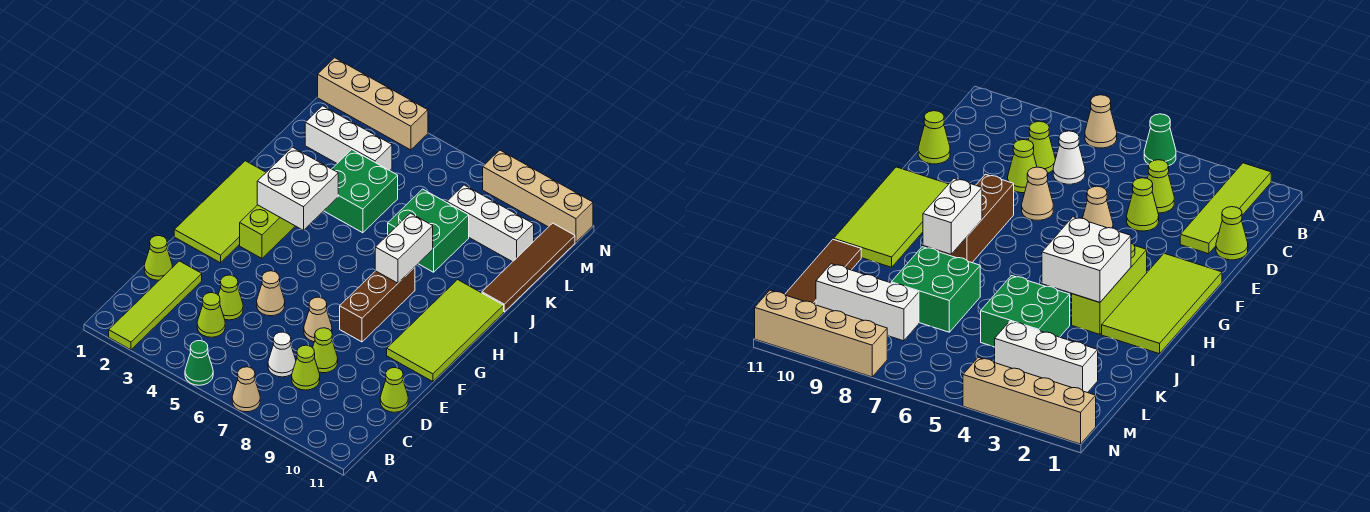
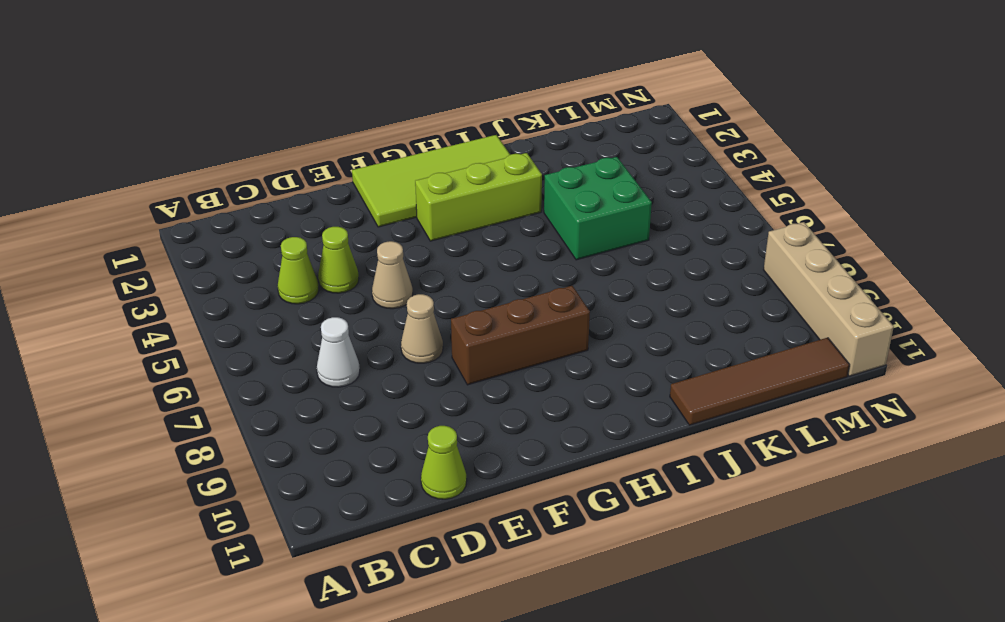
none -> lime tile A2:D2 level 1
none -> green cone A5 level 1
none -> tan cone A7 level 1

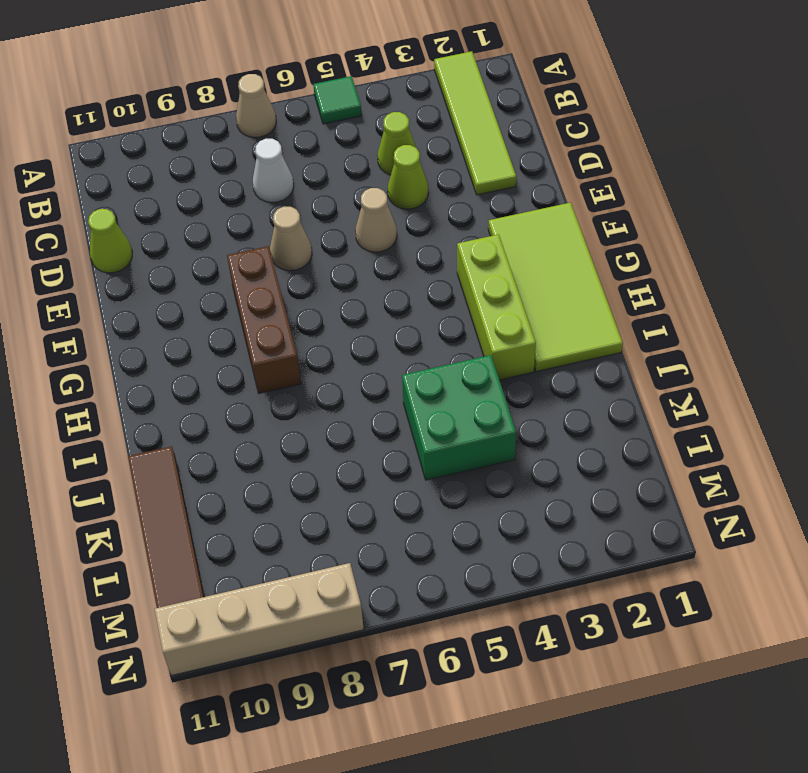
green tile A5 level 1 -> green cone A5 level 1
none -> lime cone C8 level 1
none -> lime cone D1 level 1
none -> lime cone D8 level 1

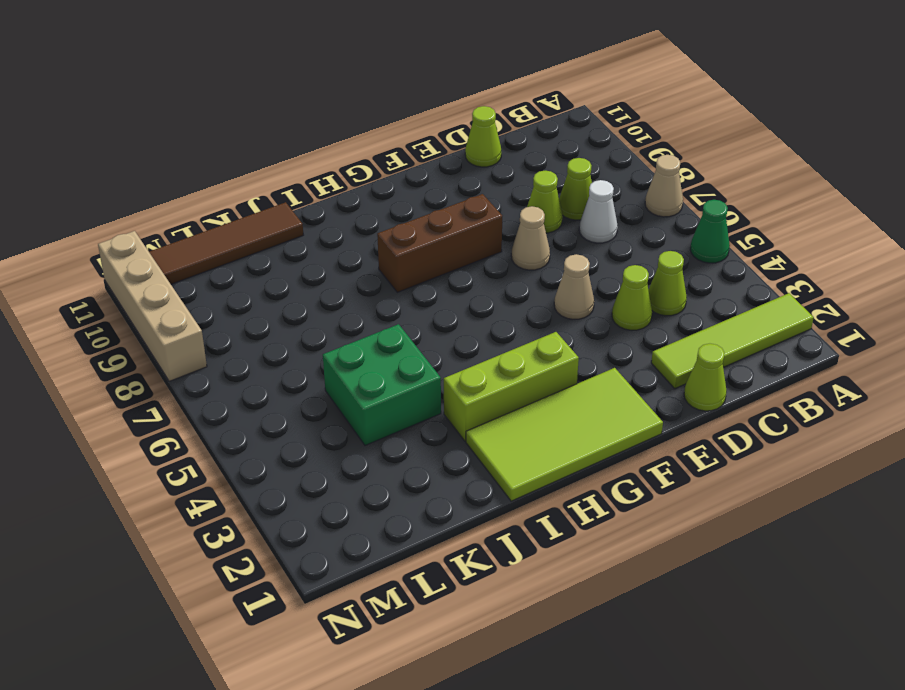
none -> lime tile F10:I11 level 1
none -> green brick J7:K8 level 1
none -> white brick L2:L4 level 1

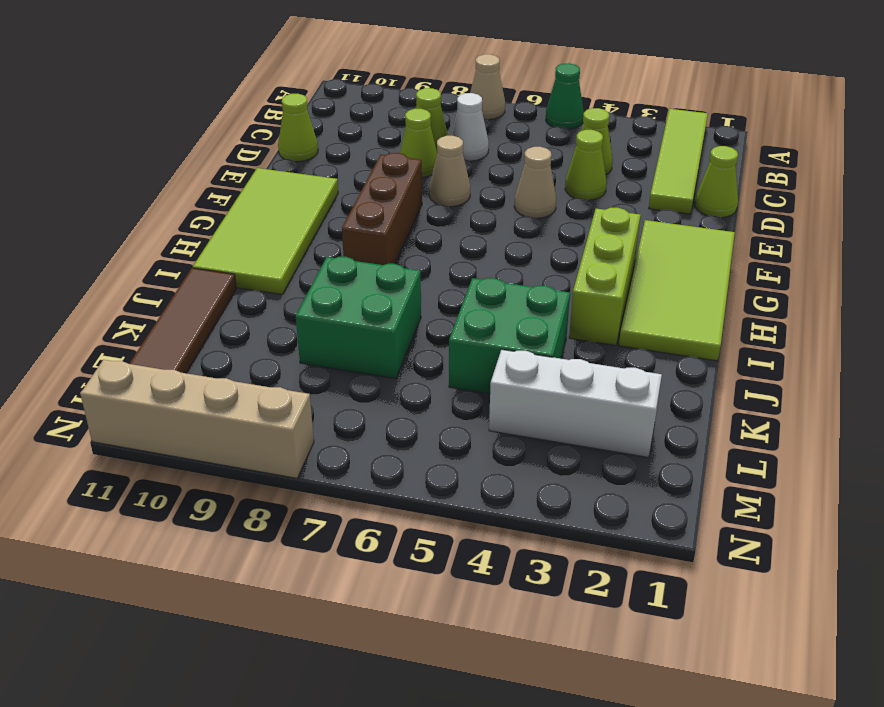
none -> white brick L8:L10 level 1
none -> tan brick N1:N4 level 1
none -> white brick H3:I4 level 2

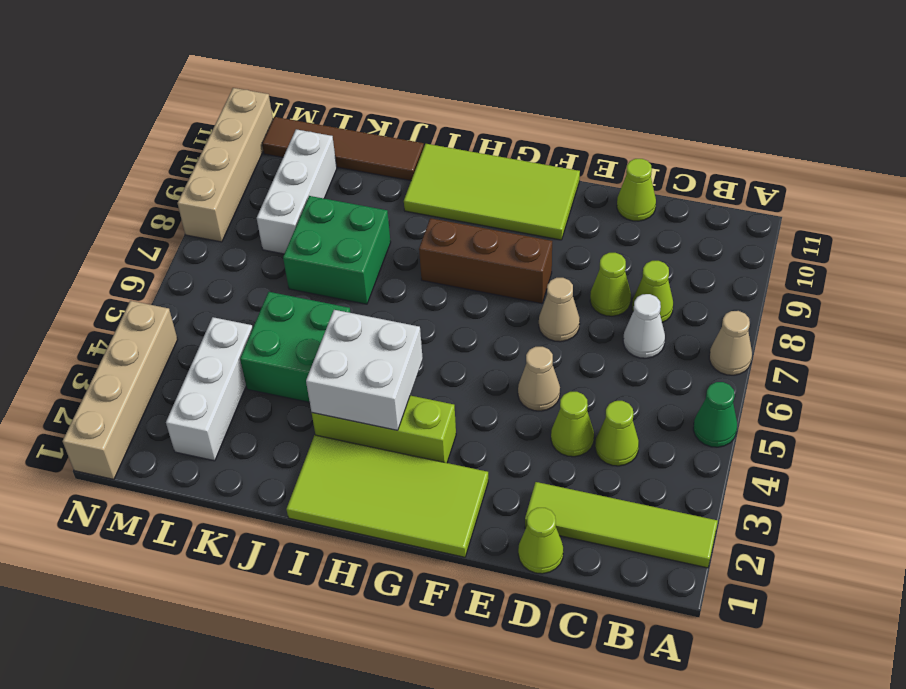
none -> white brick H8:I8 level 2

